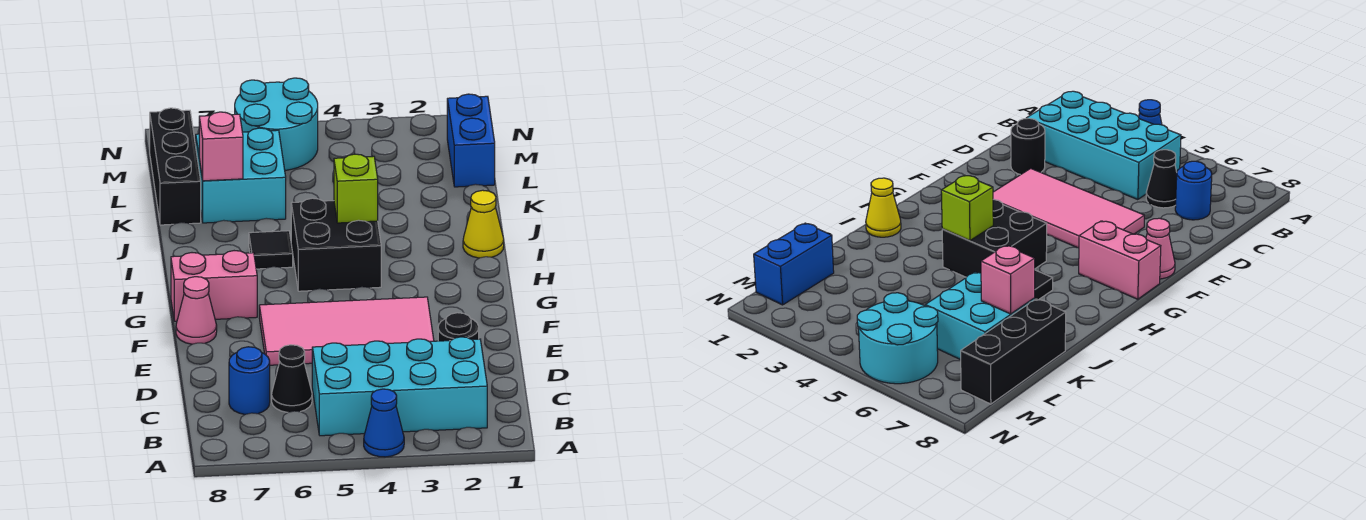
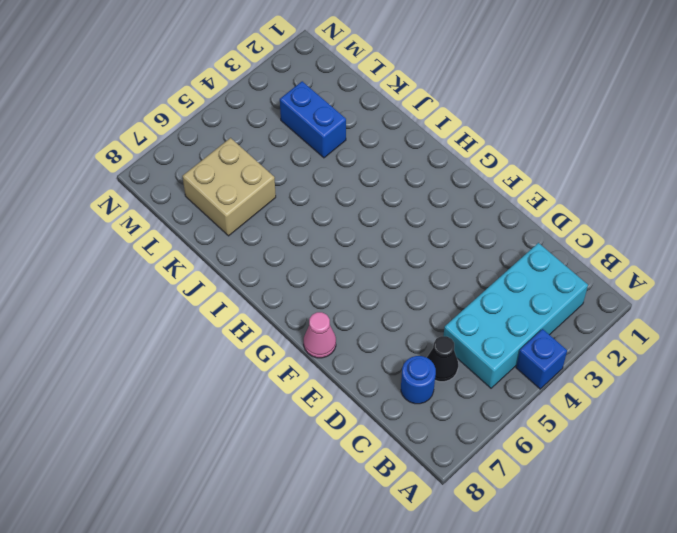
blue brick A4 level 1 -> blue cone A4 level 1
blue brick K3:L3 level 1 -> blue brick L1:M1 level 1
tan brick K6:L7 level 1 -> cyan brick K6:L7 level 1
none -> black round brick D2 level 1
none -> pink tile E3:F6 level 1
none -> pink brick G7:G8 level 1

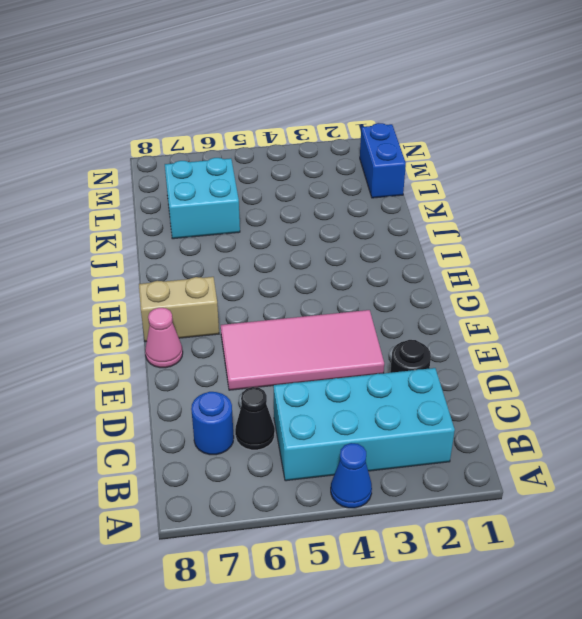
tan brick G7:G8 level 1 -> pink brick G7:G8 level 1
none -> black brick H4:I5 level 1
none -> yellow cone I1 level 1
none -> black tile I6 level 1

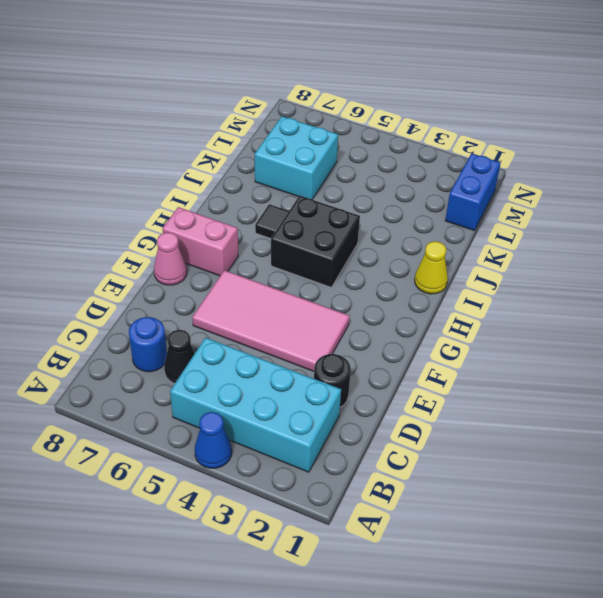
none -> black brick K8:M8 level 1
none -> cyan round brick M5:N6 level 1
none -> lime brick I4 level 2

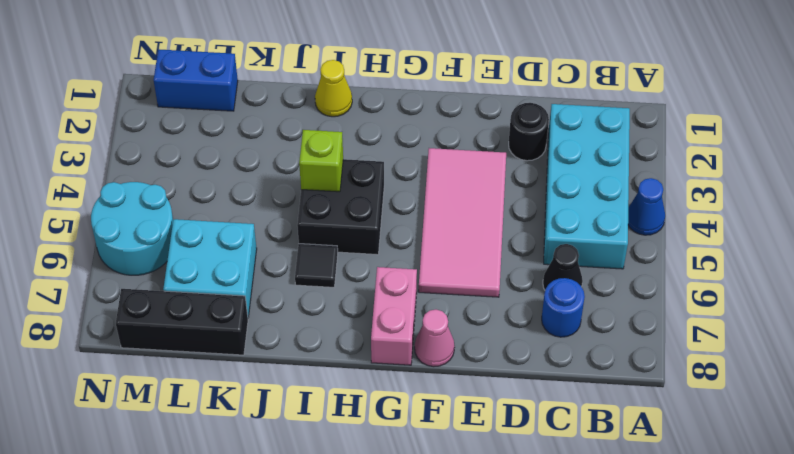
none -> pink brick K7 level 2

